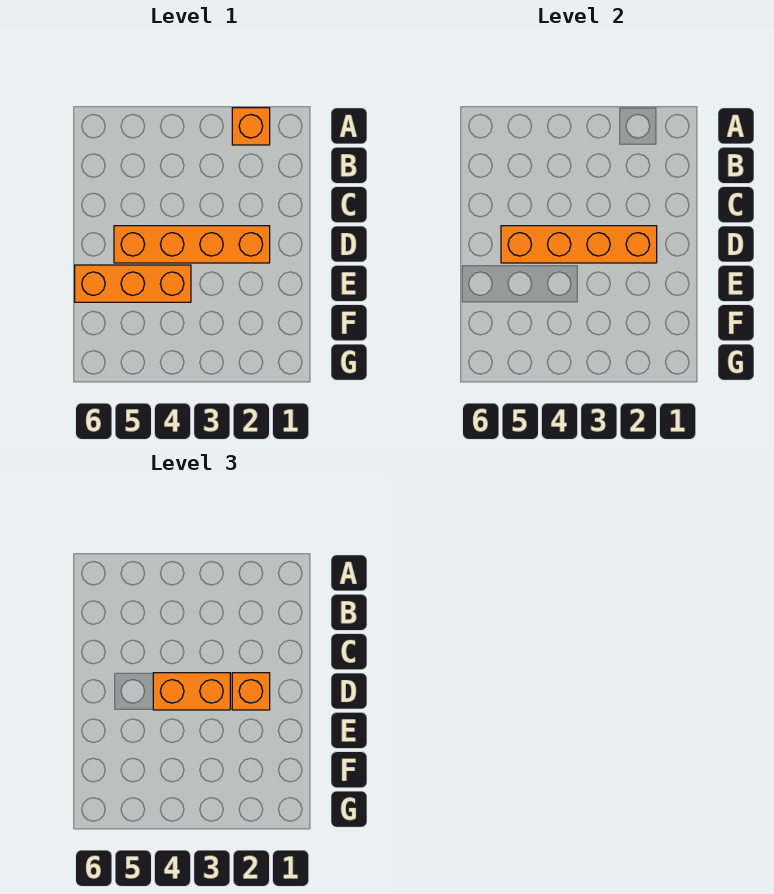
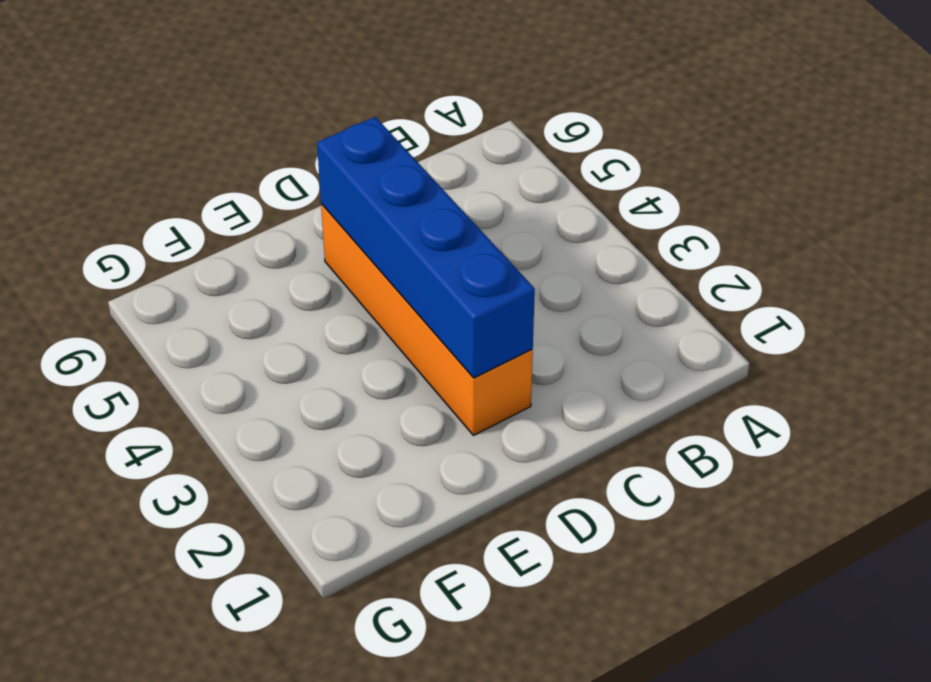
blue brick D2:D5 level 2 -> orange brick D2:D5 level 2
none -> orange brick A2 level 1
none -> orange brick E4:E6 level 1

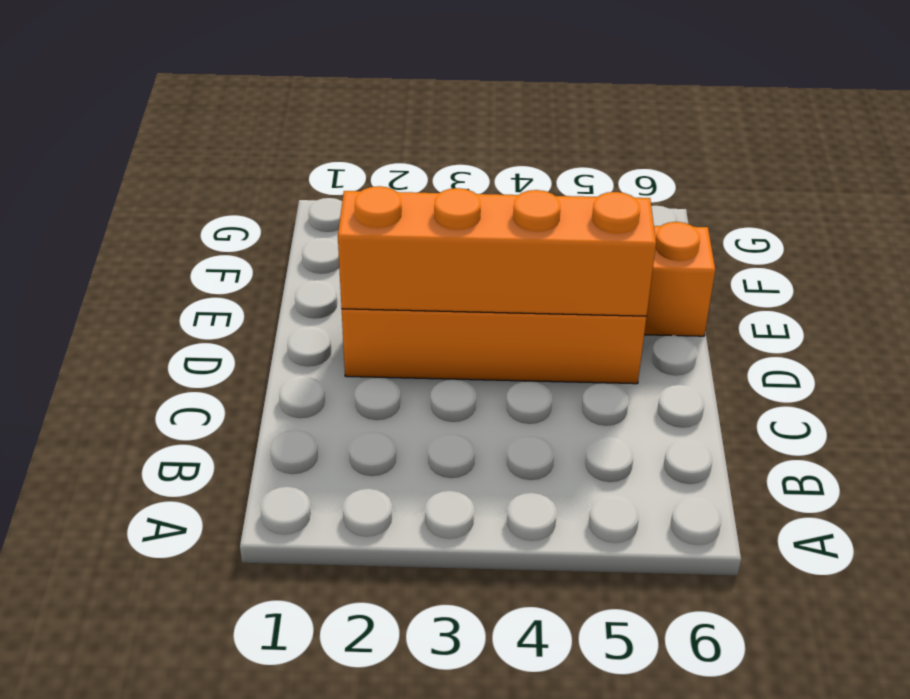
none -> orange brick A2 level 1
none -> orange brick D2 level 3

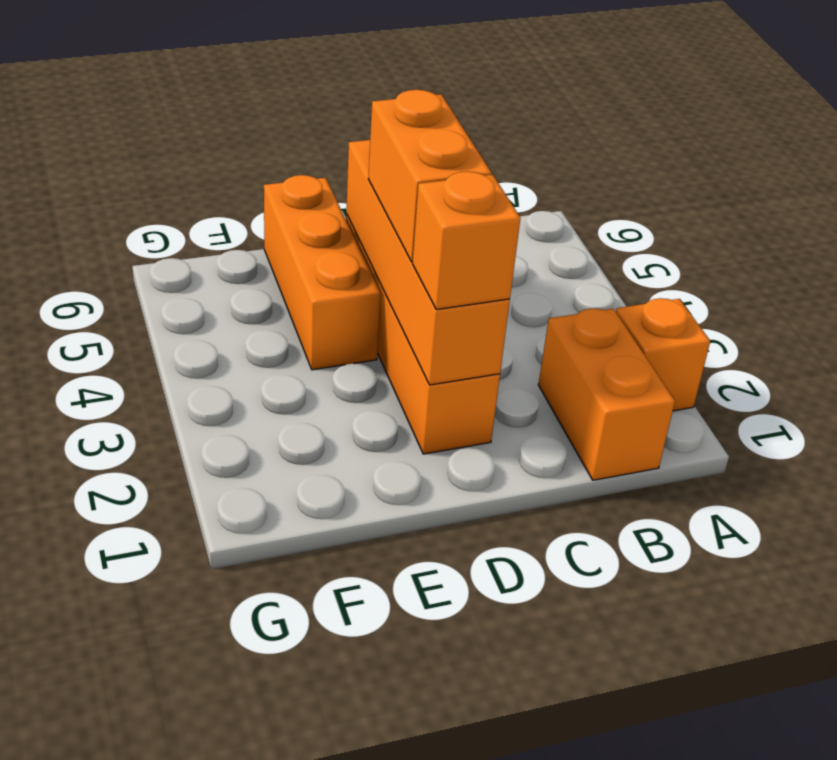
orange brick B1:B2 level 1 -> none

